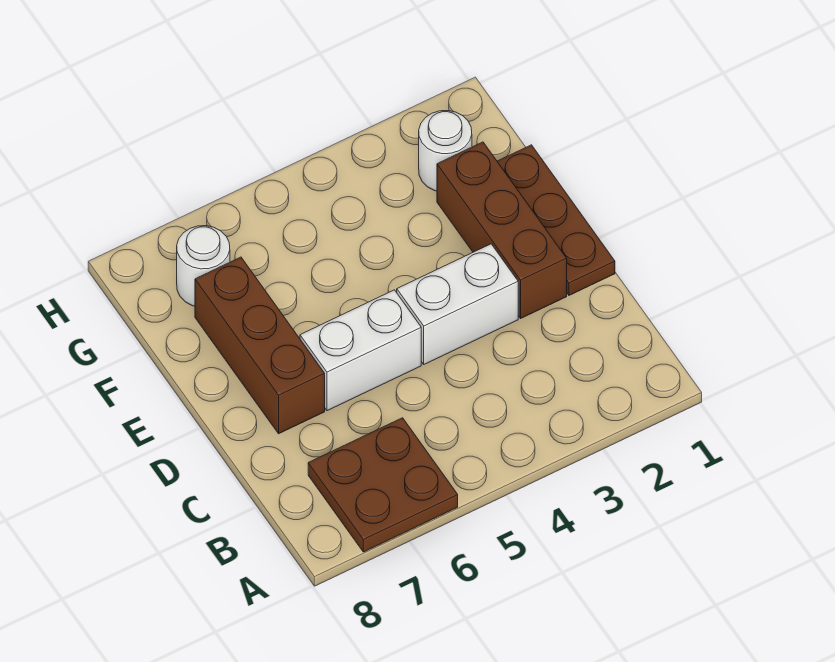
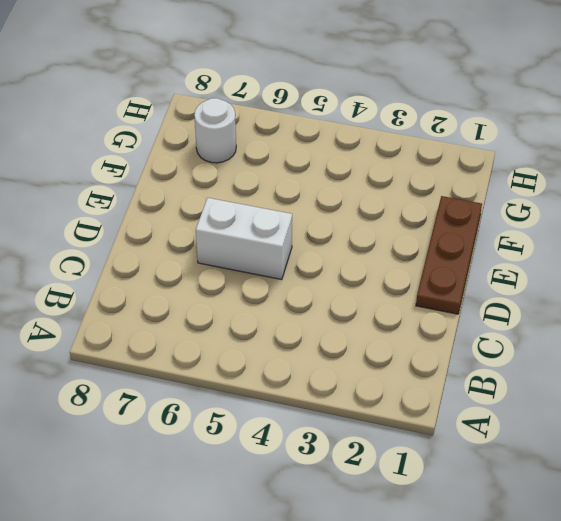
none -> brown plate A6:B7 level 1
none -> brown brick D2:F2 level 1

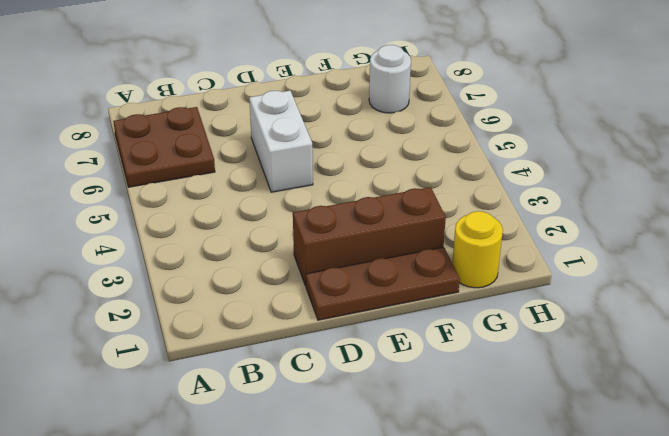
yellow round brick G1 level 1 -> none
none -> white brick D3:D4 level 1
none -> brown brick D7:F7 level 1

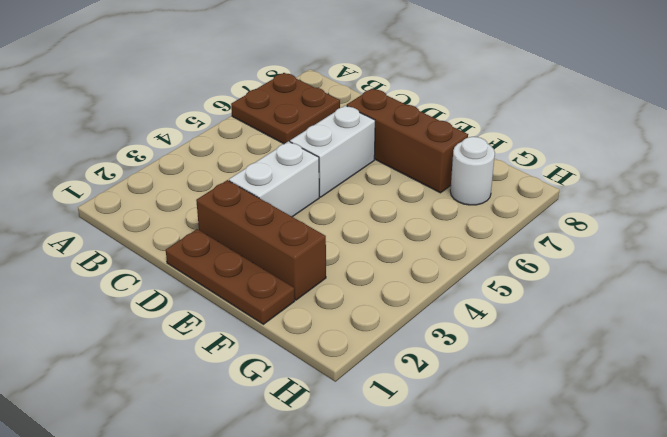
none -> white round brick G2 level 1

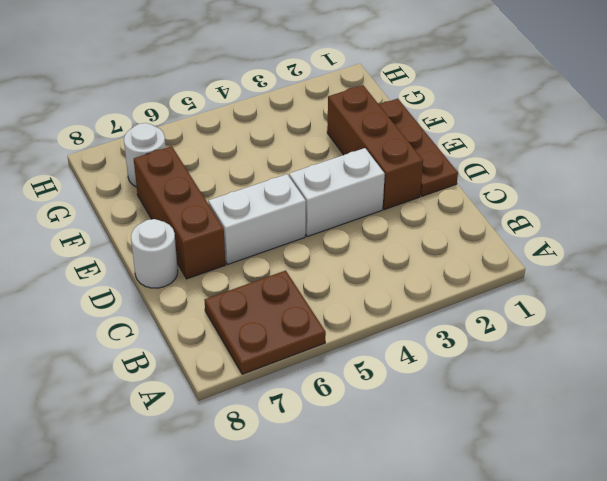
white round brick D8 level 1 -> white round brick G2 level 1

